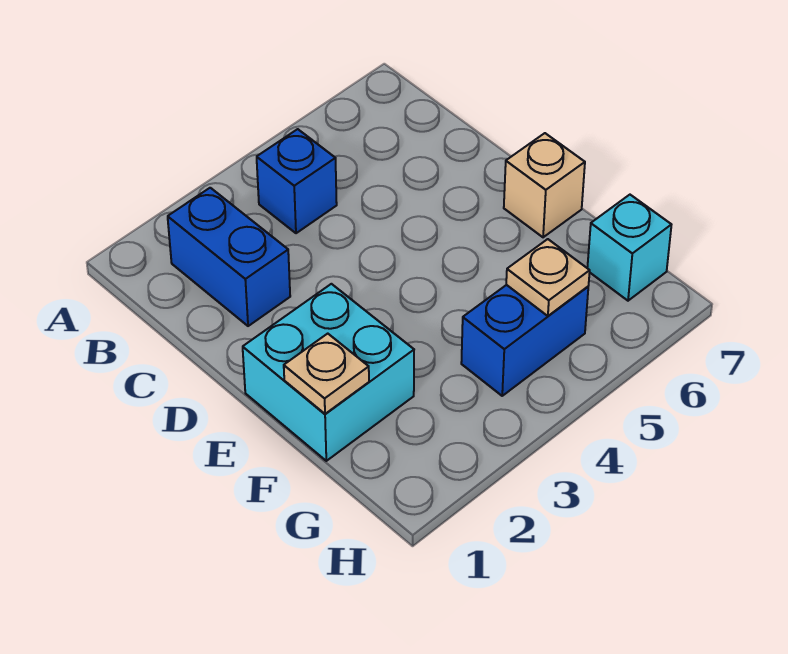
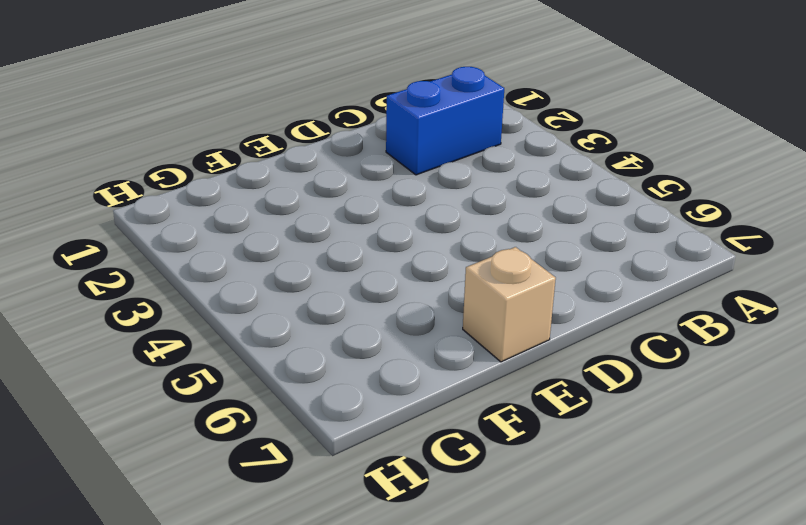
none -> blue brick B4 level 1
none -> cyan brick E1:F2 level 1

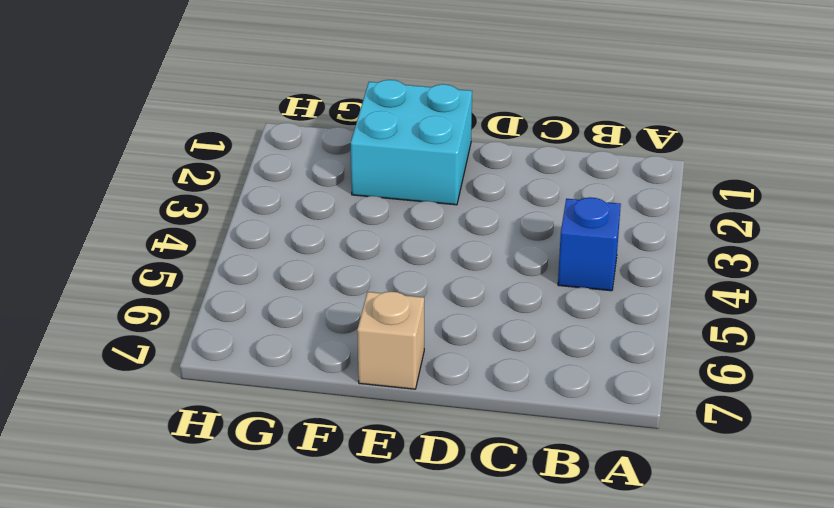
none -> blue brick B2:C2 level 1
none -> blue brick G4:G5 level 1

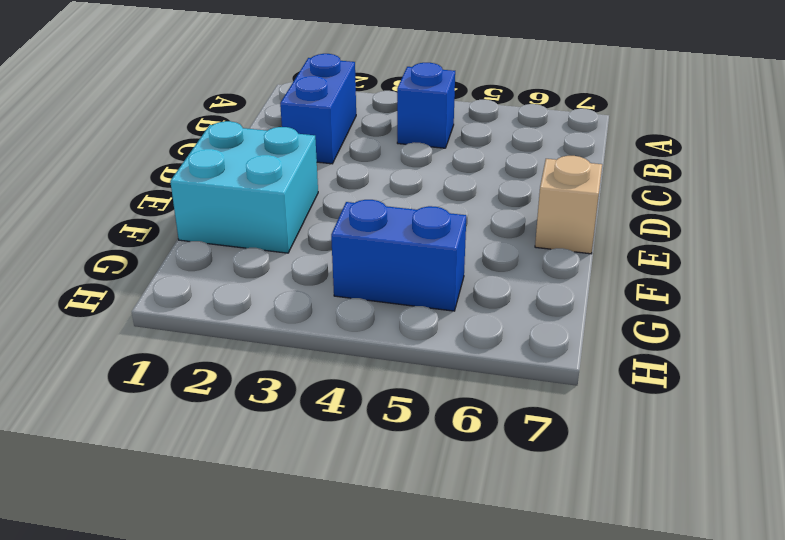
none -> cyan brick G7 level 1
none -> tan plate F1 level 2

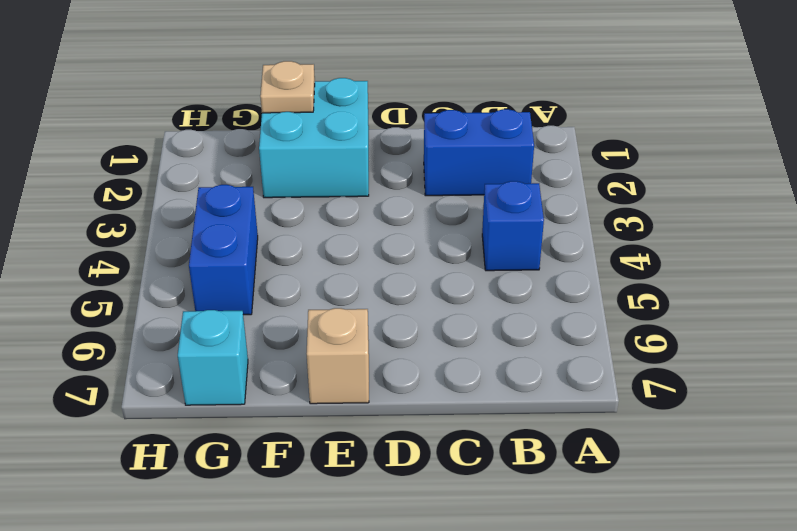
none -> tan plate G5 level 2

